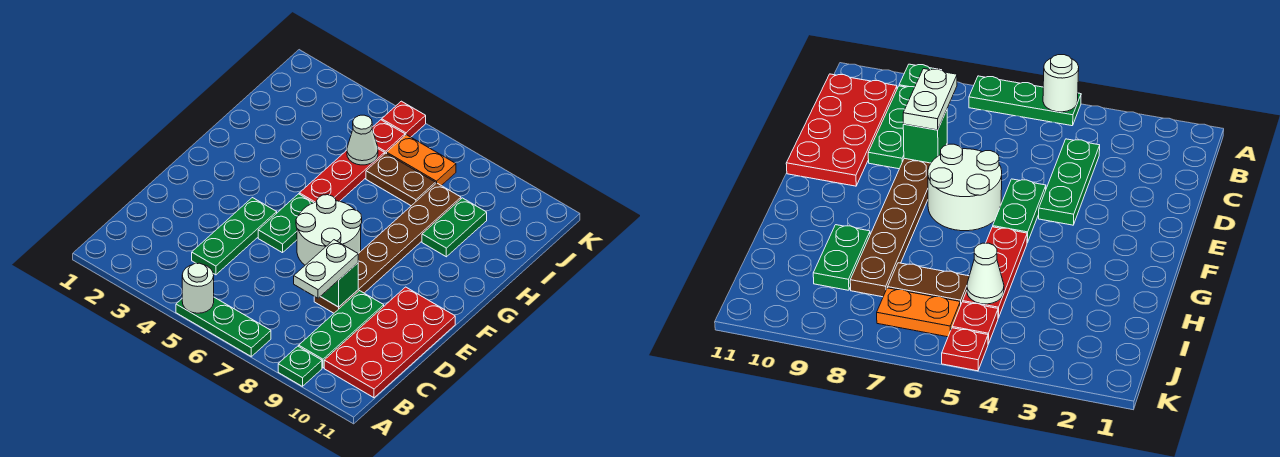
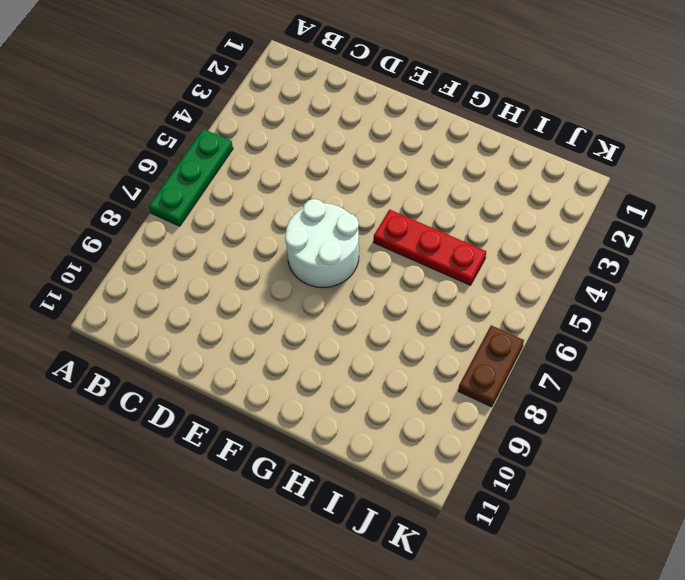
brown plate K7:K8 level 1 -> brown plate I6:I7 level 1
none -> green plate A9 level 1
none -> green plate B9:D9 level 1
none -> red plate B10:E11 level 1

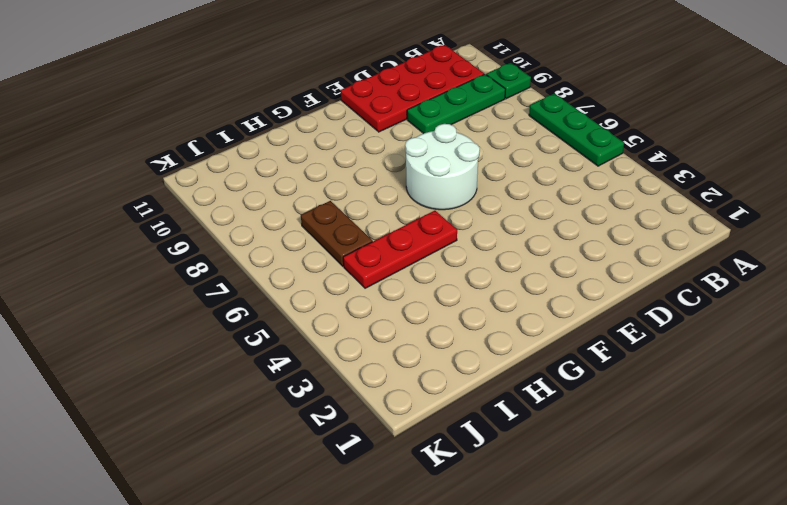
none -> green plate C4:E4 level 1
none -> brown plate D8:I8 level 1
none -> green plate E5:F5 level 1

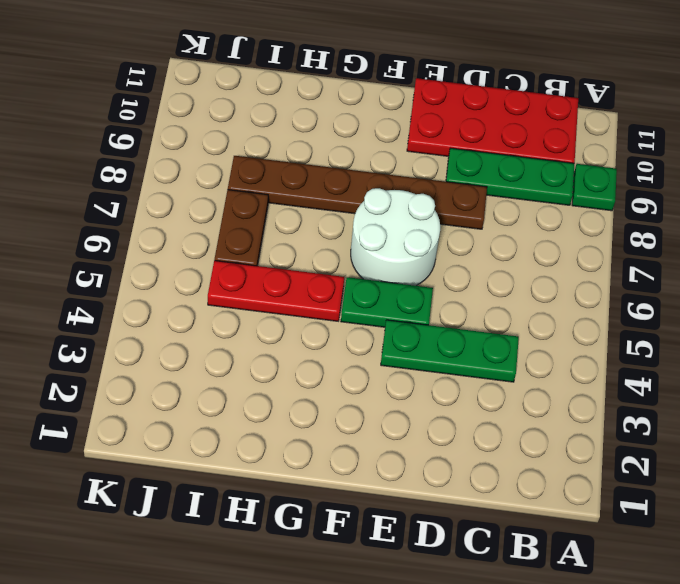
none -> green plate A5:A7 level 1
none -> green plate H9:I9 level 1
none -> red plate J5 level 1

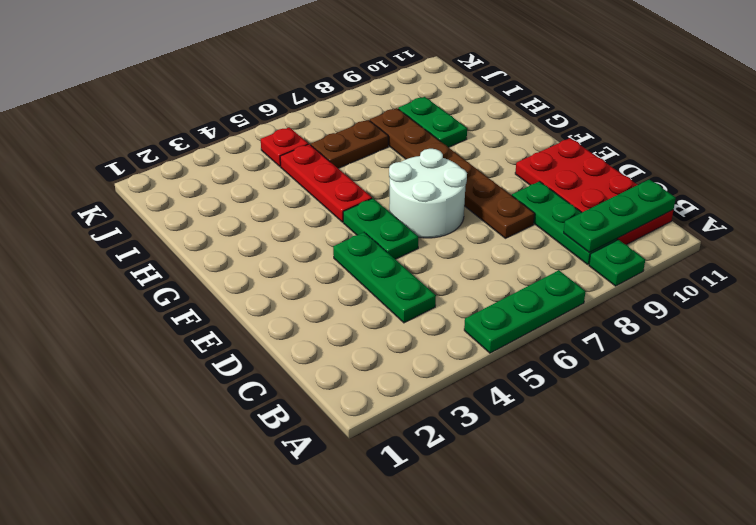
green plate B9:B11 level 2 -> none
none -> orange plate J6:J7 level 1
none -> red plate K5 level 1
none -> white round brick A5 level 2

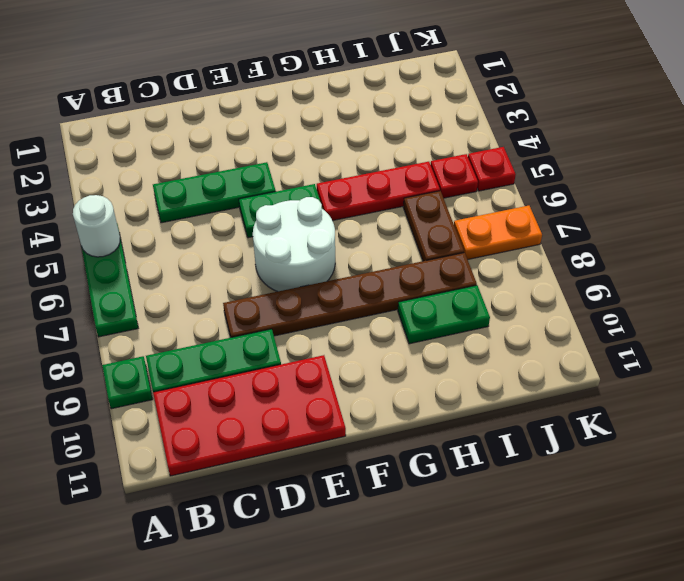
orange plate J7:K7 level 1 -> orange plate J6:J7 level 1
none -> green brick D8 level 2
none -> white cone I5 level 2
none -> white plate C8:D8 level 3

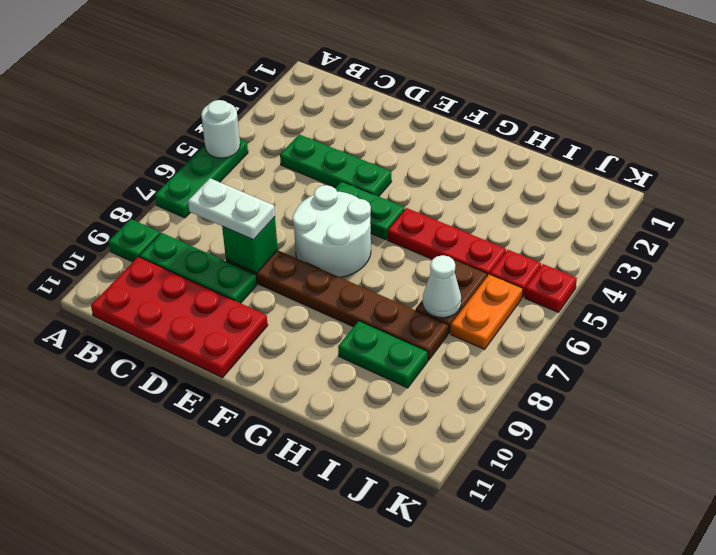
white cone I7 level 2 -> white cone I5 level 2

